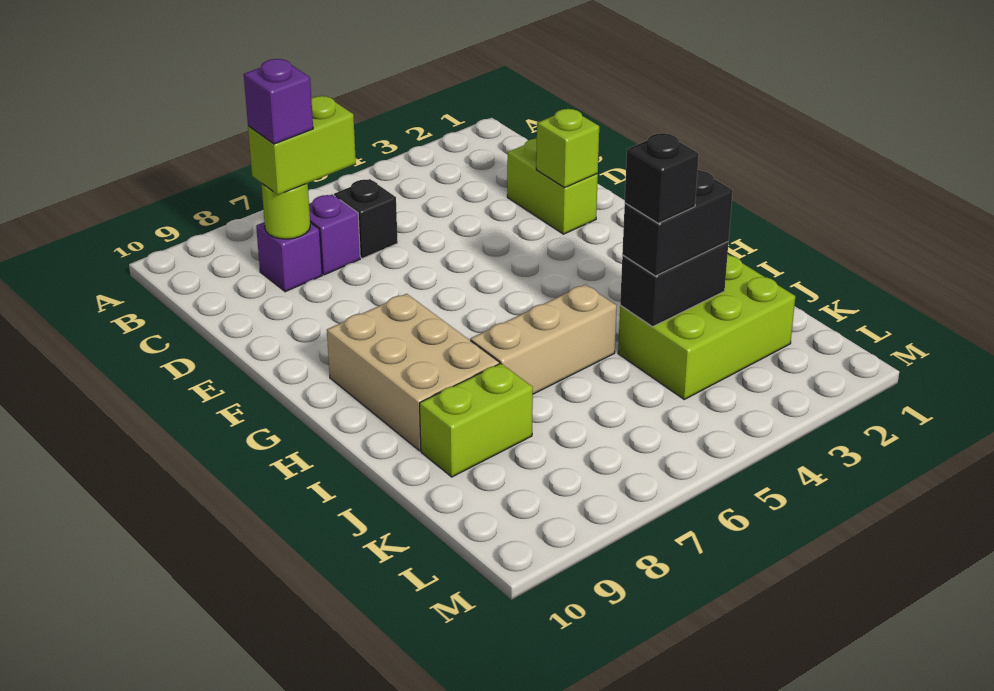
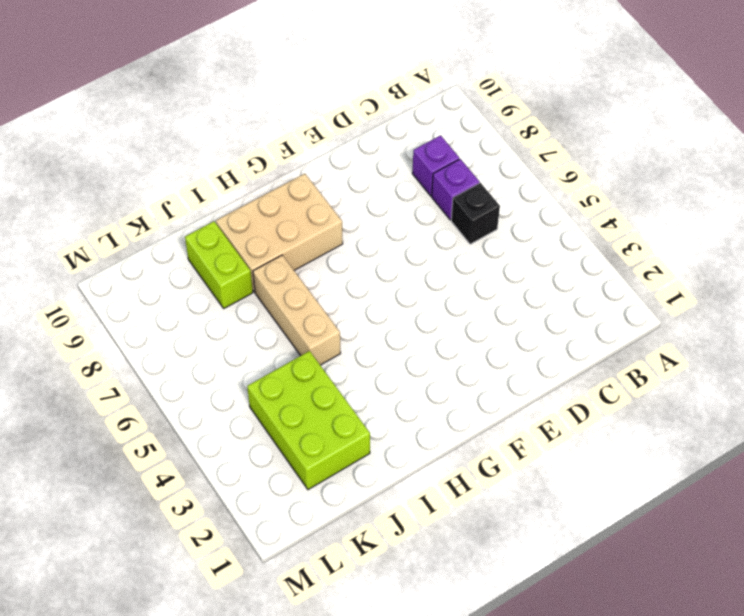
none -> lime brick D2:E2 level 1
none -> lime round brick C8 level 2
none -> lime brick E2 level 2

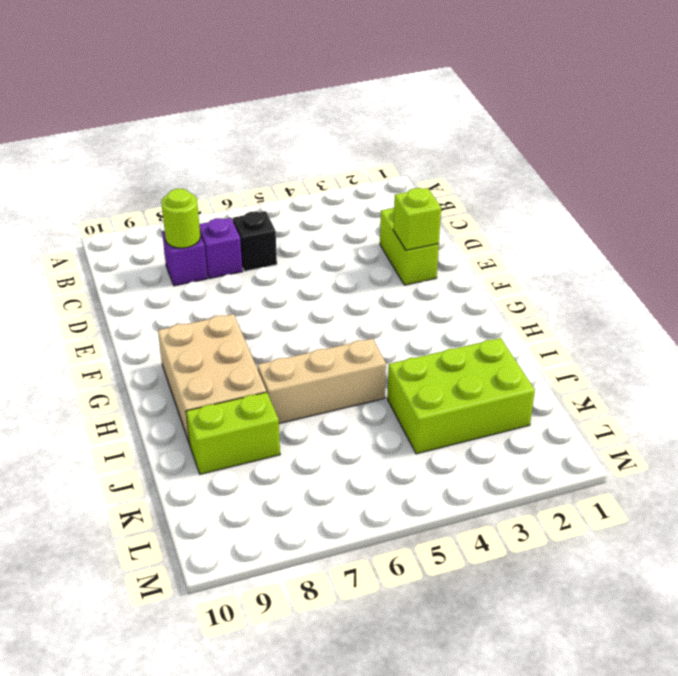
none -> black brick J3:J4 level 2
none -> lime brick C7:C8 level 3
none -> black brick J3:J4 level 3

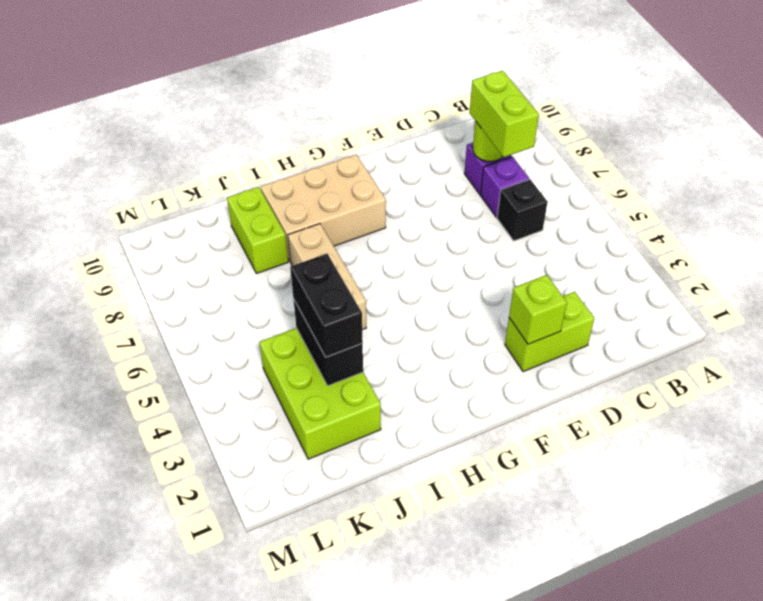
none -> purple brick C8 level 4
none -> black brick J4 level 4

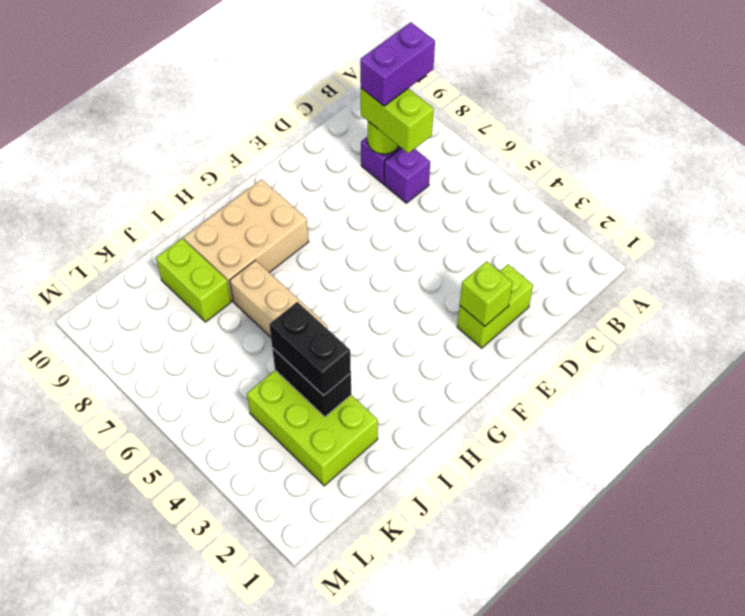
purple brick B8:C8 level 4 -> purple brick C8 level 4
none -> black brick C6 level 1
none -> black brick J4 level 4

